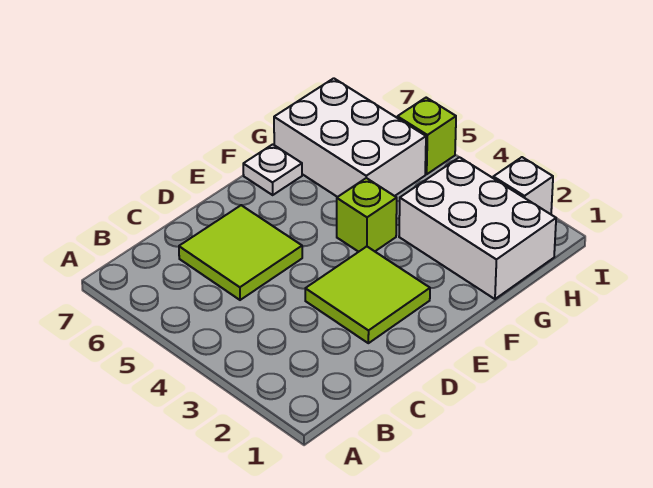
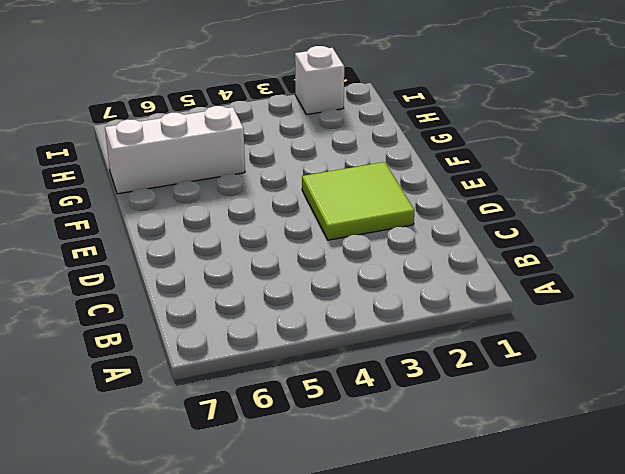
white brick G5:G7 level 1 -> white brick G5:H7 level 1
none -> lime tile C5:D6 level 1
none -> lime brick F4 level 1

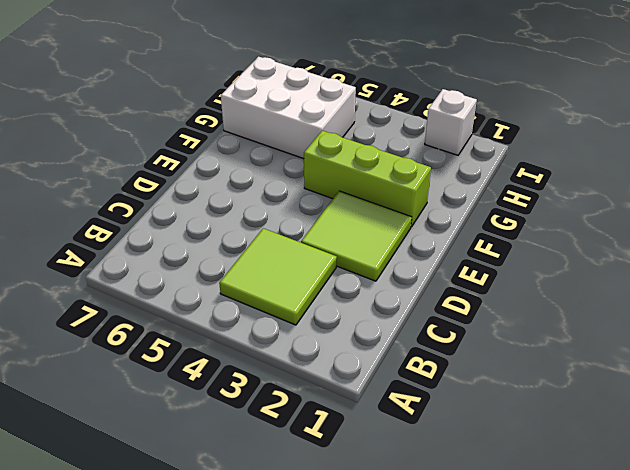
lime tile B3:C4 level 1 -> lime tile C5:D6 level 1
lime brick F2:F4 level 1 -> lime brick F4 level 1
none -> white plate F7 level 1
none -> white brick G1:H3 level 1

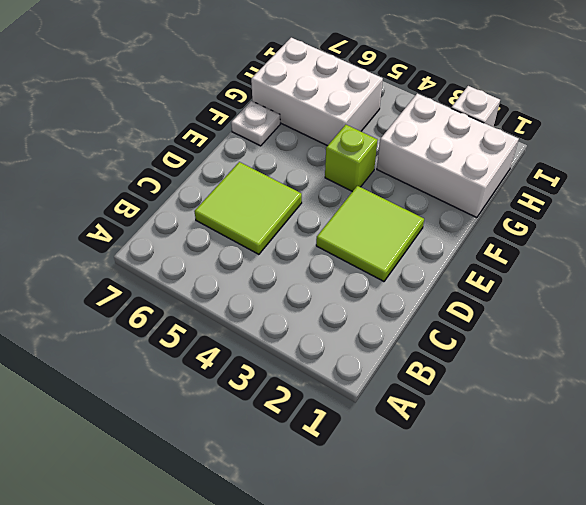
none -> lime brick I5 level 1

